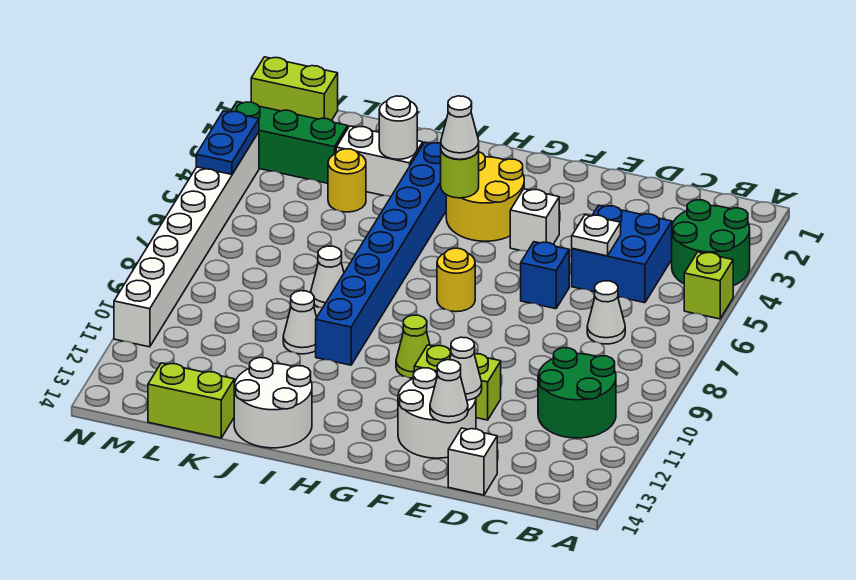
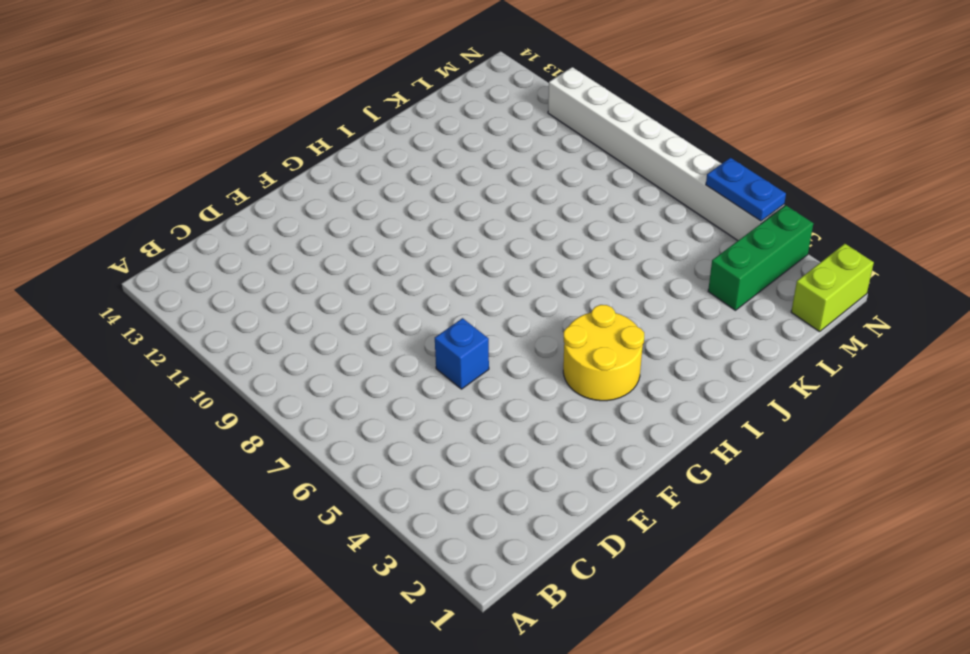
none -> green round brick A3:B4 level 1
none -> lime brick A5 level 1
none -> green round brick B10:C11 level 1
none -> blue brick C4:D5 level 1

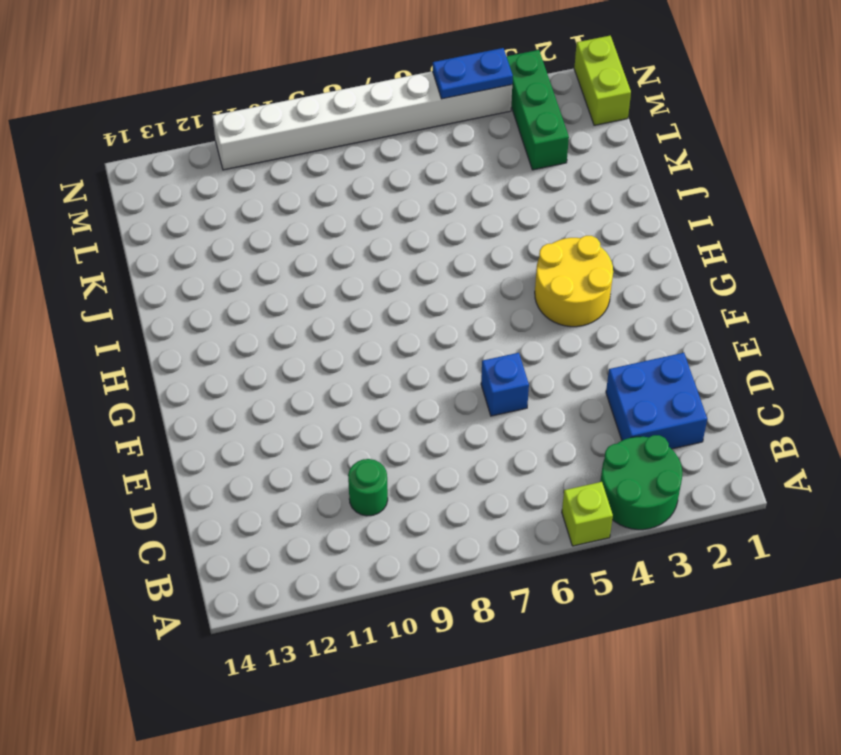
blue brick C2:D3 level 1 -> blue brick C4:D5 level 1
green round brick C10 level 1 -> green round brick B10:C11 level 1
none -> white cone C7 level 1
none -> white brick D14 level 1
none -> lime brick E11:F11 level 1
none -> white round brick E12:F13 level 1

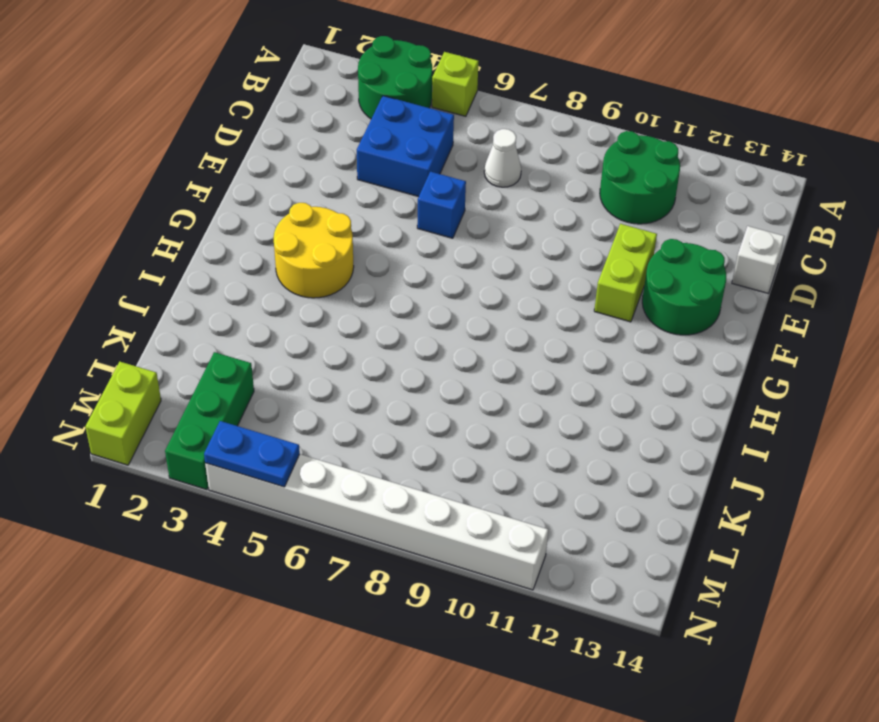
green round brick E12:F13 level 1 -> white round brick E12:F13 level 1
none -> white brick F4 level 1
none -> yellow round brick G7 level 1
none -> lime cone G10 level 1
none -> blue brick I3:I10 level 1

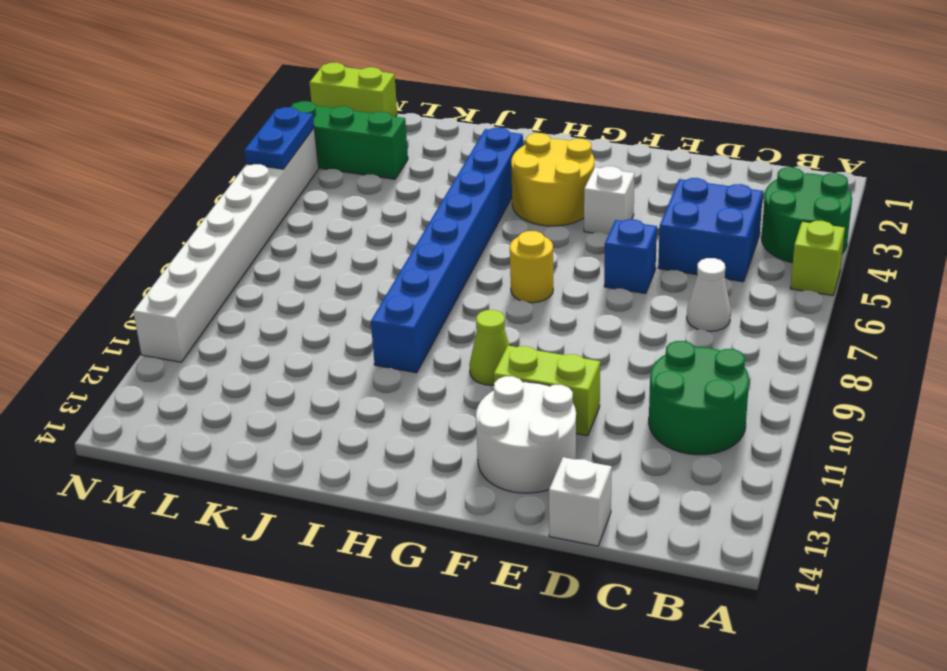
none -> white round brick I13:J14 level 1
none -> white brick J3:K3 level 1
none -> white cone J8 level 1
none -> white cone J10 level 1

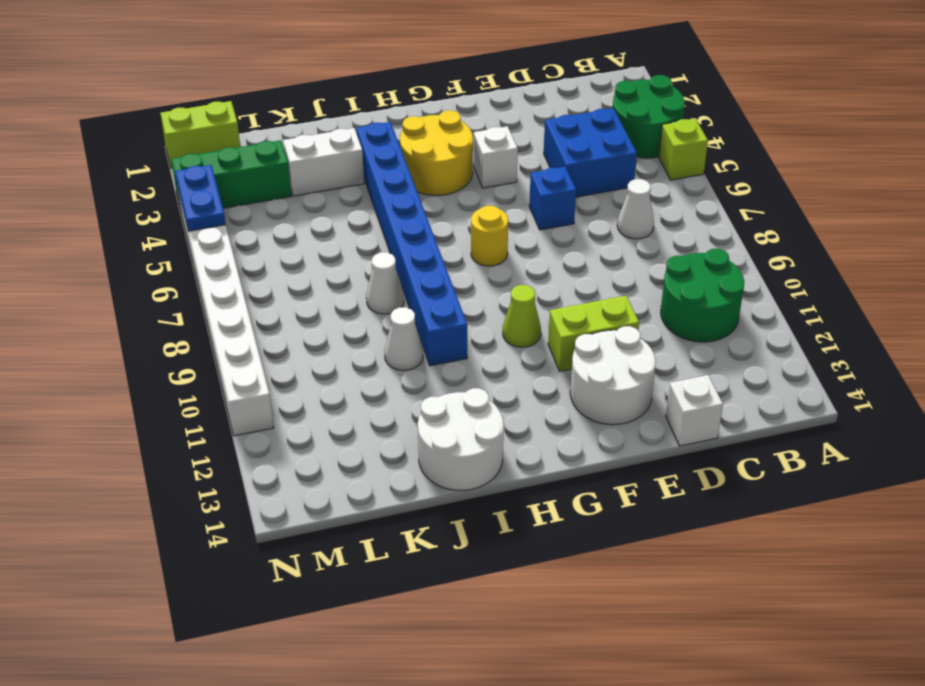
none -> yellow round brick K4 level 1
none -> lime brick K14:L14 level 1
none -> white plate D5 level 2
none -> white cone E12 level 2

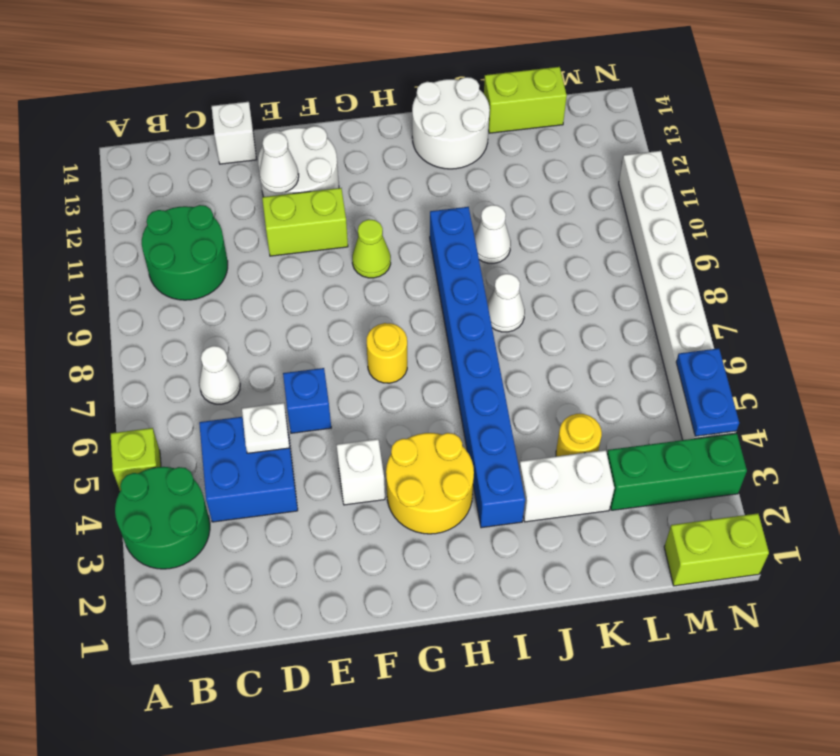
none -> white cone E13 level 2
none -> lime round brick H4 level 2
none -> white round brick J3 level 2
none -> white cone H4 level 3

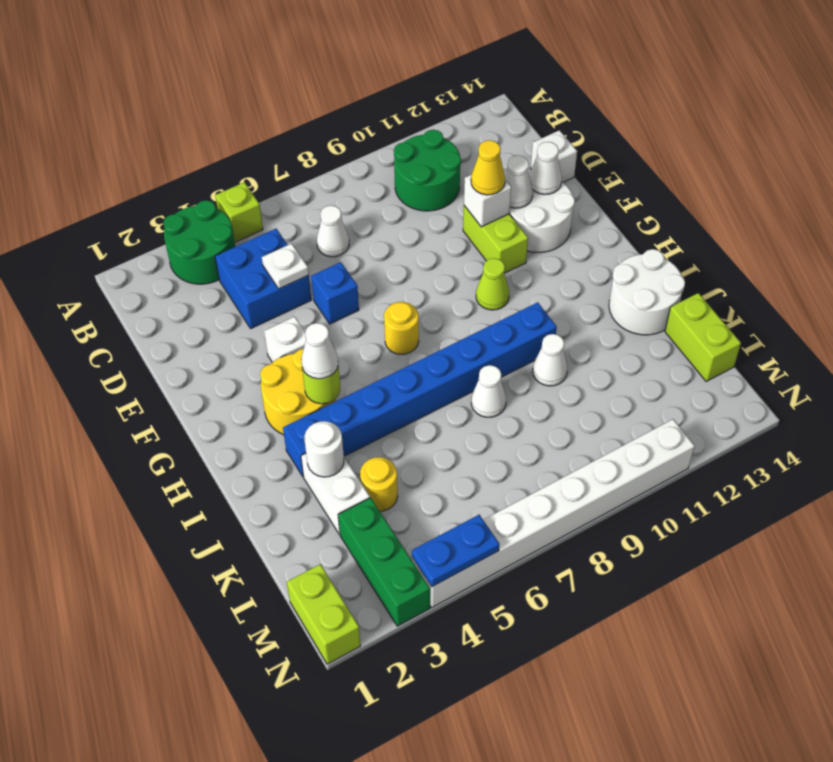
white brick E11 level 2 -> none
yellow cone E11 level 3 -> none

